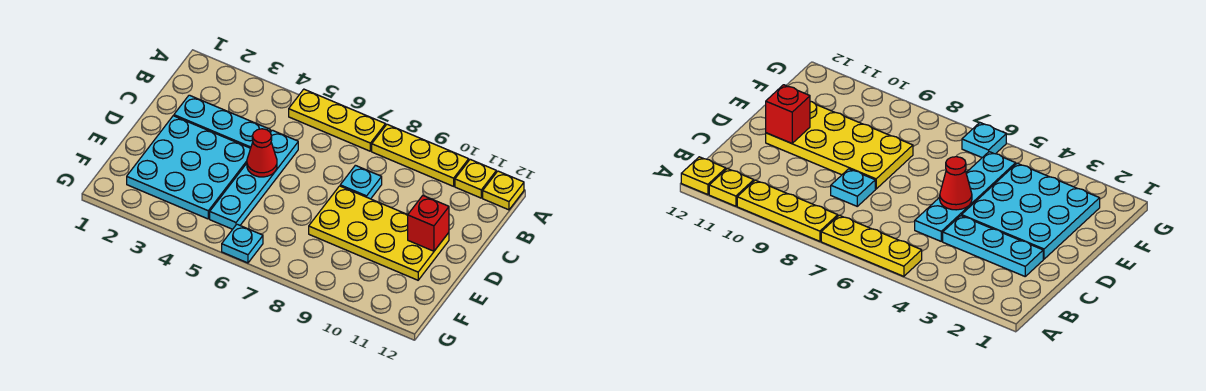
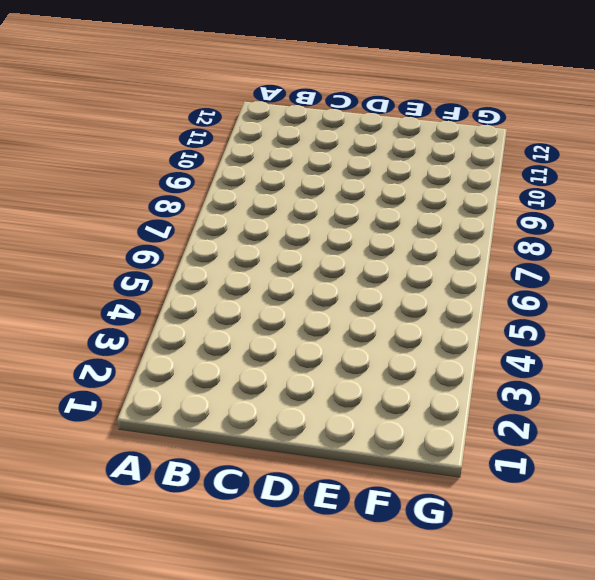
none -> yellow plate A5:A7 level 1
none -> yellow plate A8:A10 level 1
none -> yellow plate A11 level 1

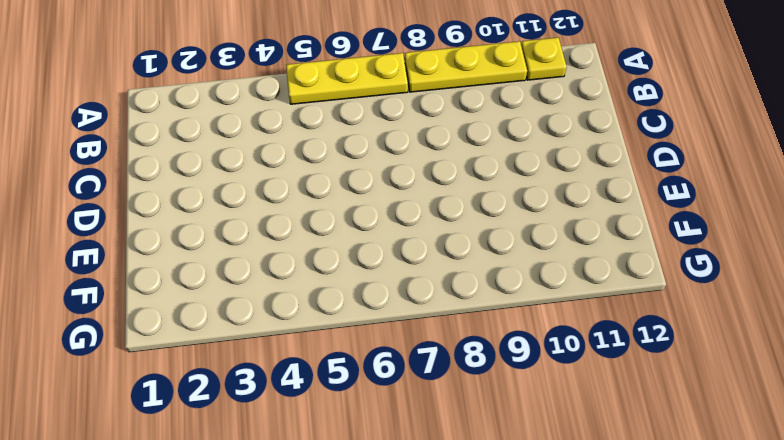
none -> yellow plate A12 level 1
none -> cyan plate C2:C4 level 1
none -> cyan plate C5:F5 level 1

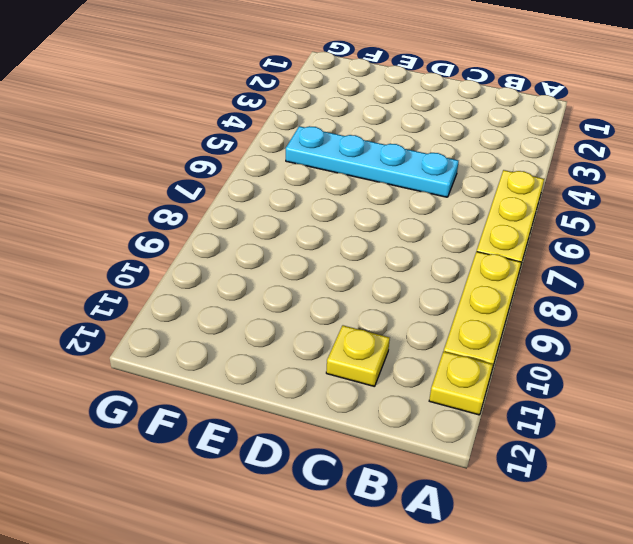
yellow plate C11 level 1 -> yellow plate A12 level 1
none -> cyan plate C2:C4 level 1
none -> cyan plate C8 level 1
none -> cyan plate D2:F4 level 1

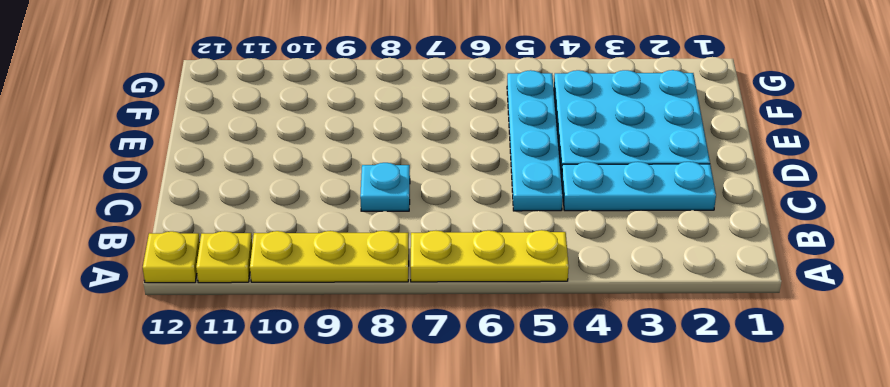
none -> yellow plate D8:E11 level 1
none -> cyan plate G6 level 1
none -> red cone D5 level 2

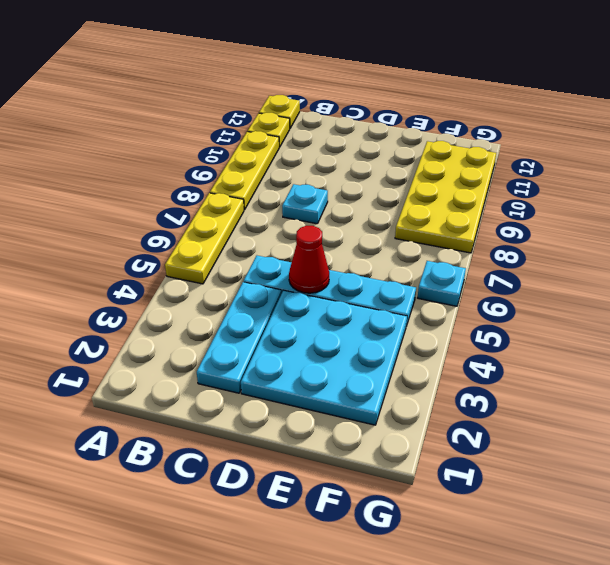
yellow plate F8:G11 level 1 -> yellow plate D8:E11 level 1
none -> red brick D11 level 2

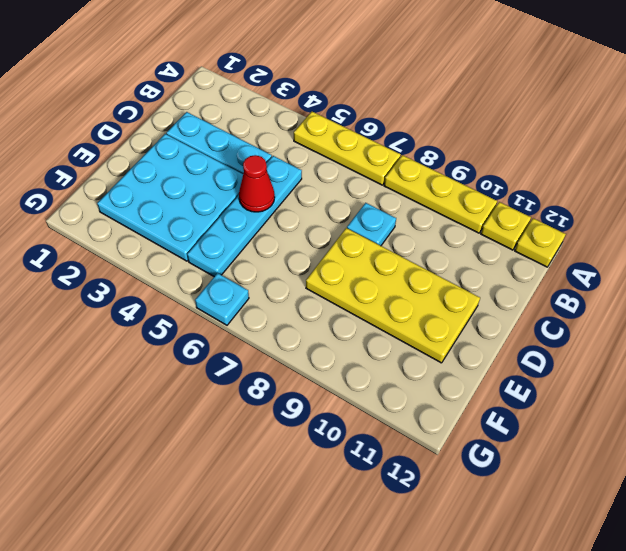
none -> red brick D11 level 2

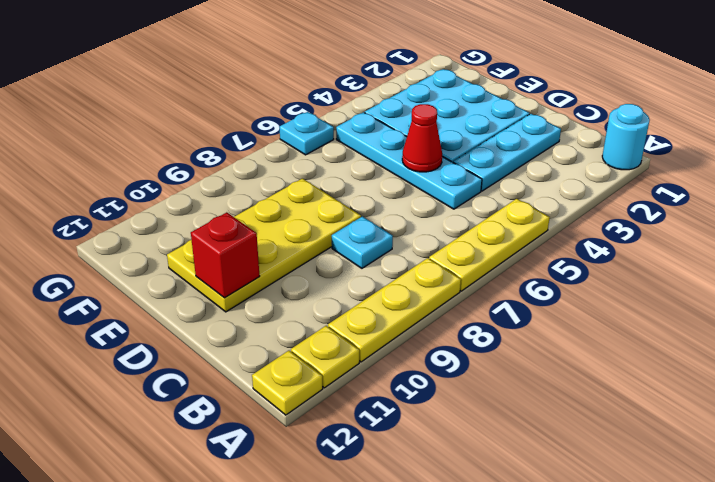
cyan round brick A1 level 1 -> none

